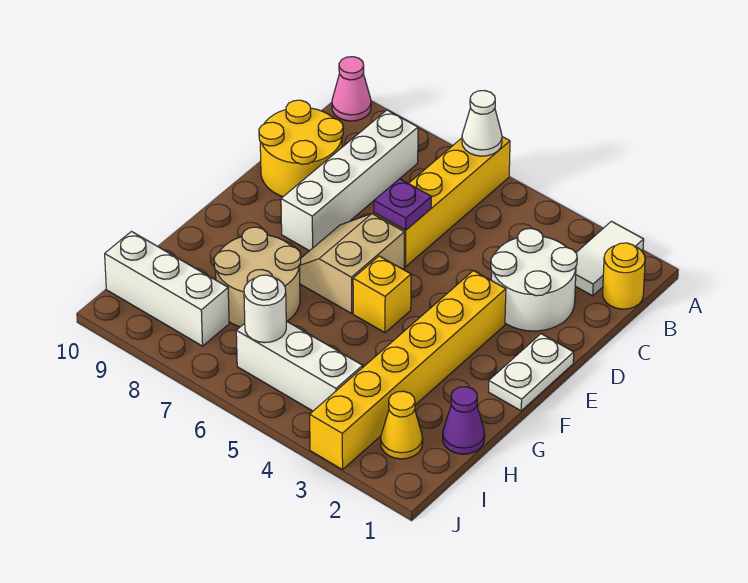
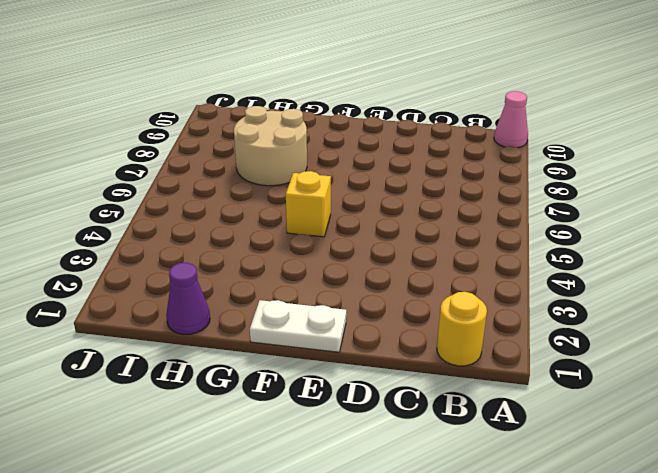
none -> white tile A2:B2 level 1
none -> yellow brick A6:D6 level 1
none -> white brick B8:E8 level 1

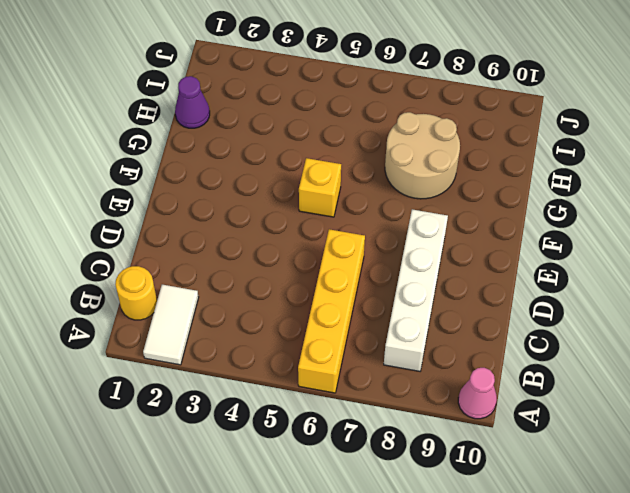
none -> white round brick C2:D3 level 1
none -> yellow round brick C9:D10 level 1
none -> white plate E1:F1 level 1

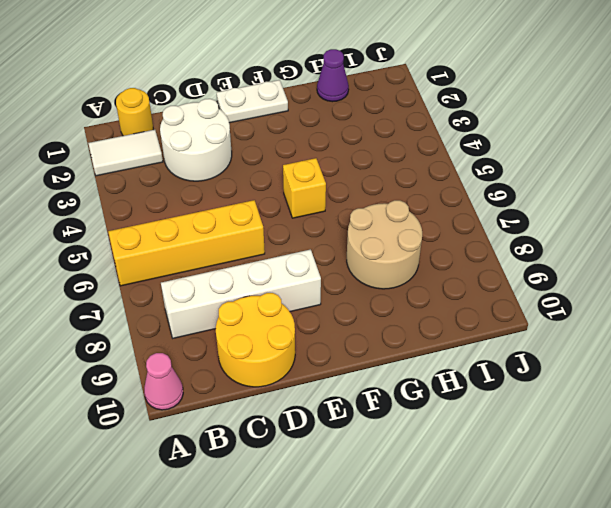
none -> yellow brick E3:J3 level 1
none -> tan slope E6:F7 level 1 top 6
none -> yellow cone I2 level 1

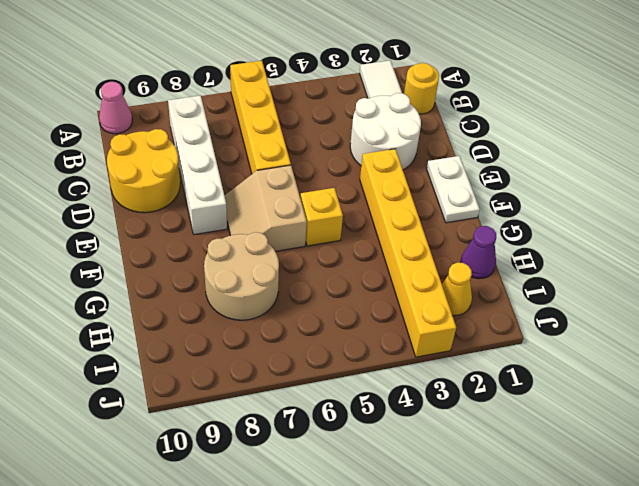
none -> white brick I4:I6 level 1
none -> white brick I8:I10 level 1
none -> white cone A6 level 2

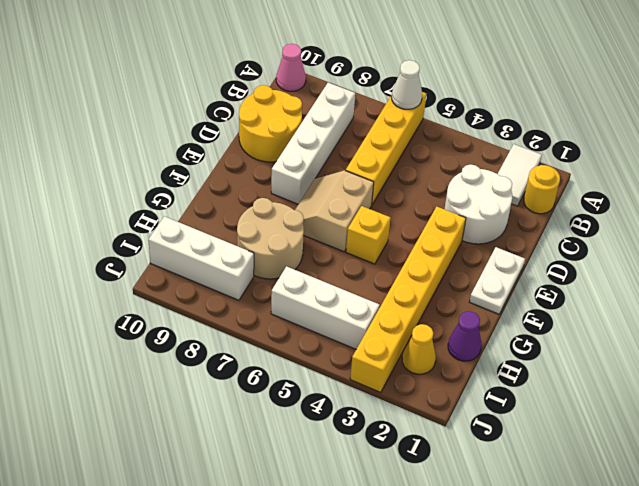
none -> purple plate D6 level 2
none -> white round brick I6 level 2

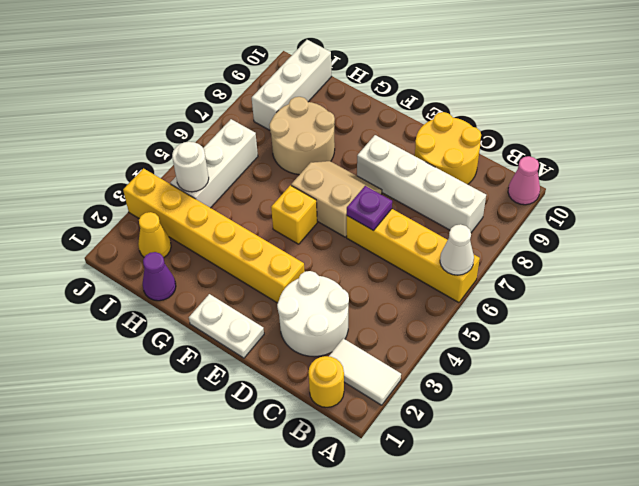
white round brick I4 level 2 -> white round brick I6 level 2

